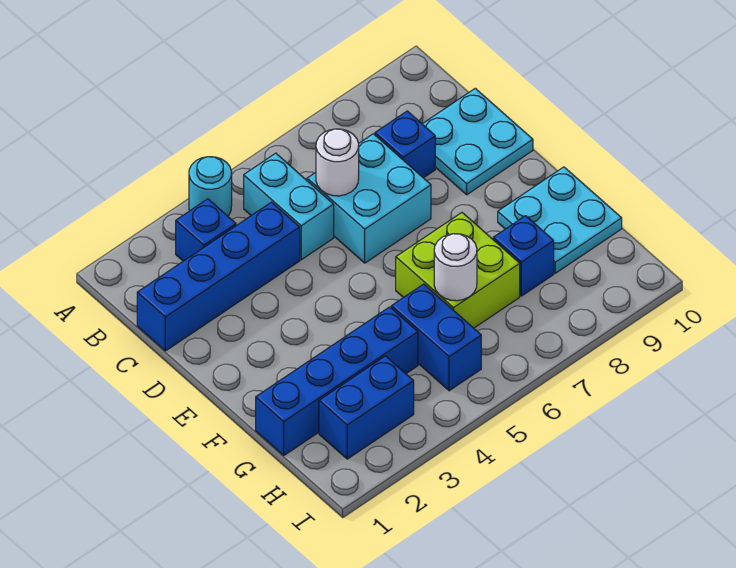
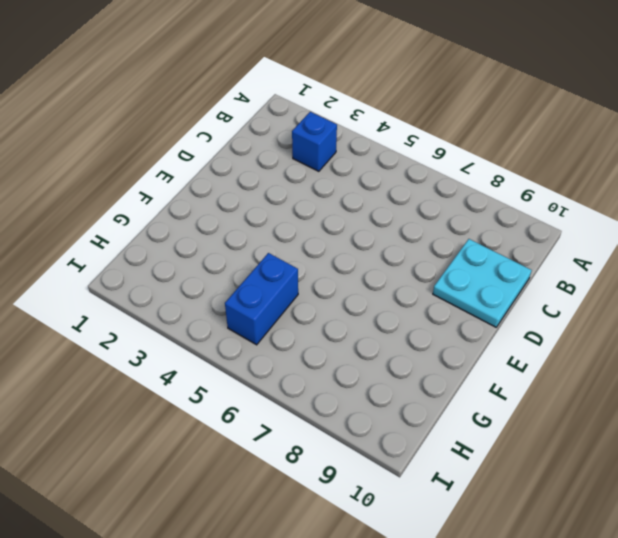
none -> cyan round brick A4 level 1
none -> cyan brick B5:C5 level 1
none -> blue brick C1:C4 level 1

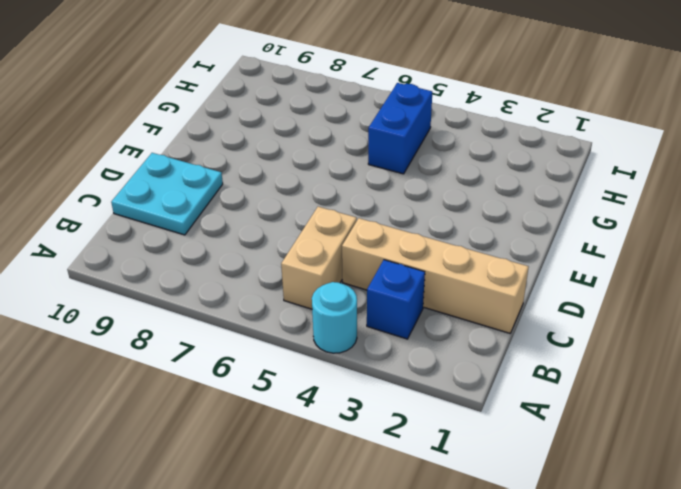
tan brick B5:C5 level 1 -> cyan brick B5:C5 level 1
tan brick C1:C4 level 1 -> blue brick C1:C4 level 1
none -> cyan brick C6:D7 level 1
none -> blue brick C8 level 1
none -> lime brick F6:G7 level 1

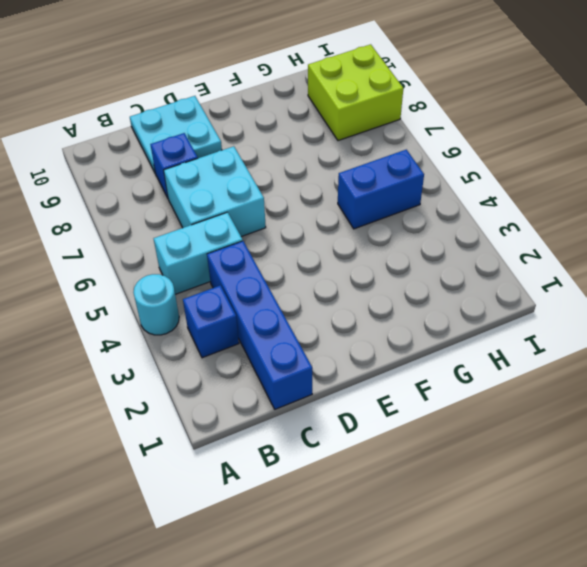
lime brick H8:I9 level 1 -> lime brick F6:G7 level 1
none -> cyan plate F9:G10 level 1
none -> blue brick G1:G4 level 1
none -> blue brick G8 level 1

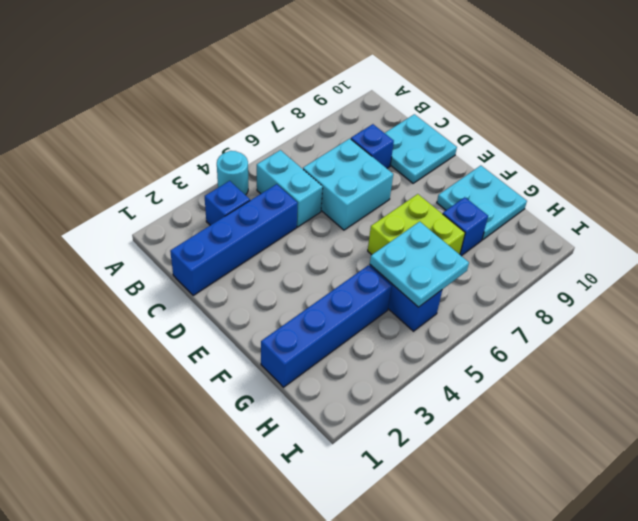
cyan plate G5:H6 level 2 -> white round brick G6 level 2
none -> blue brick H2:H3 level 1
none -> white round brick C6 level 2

